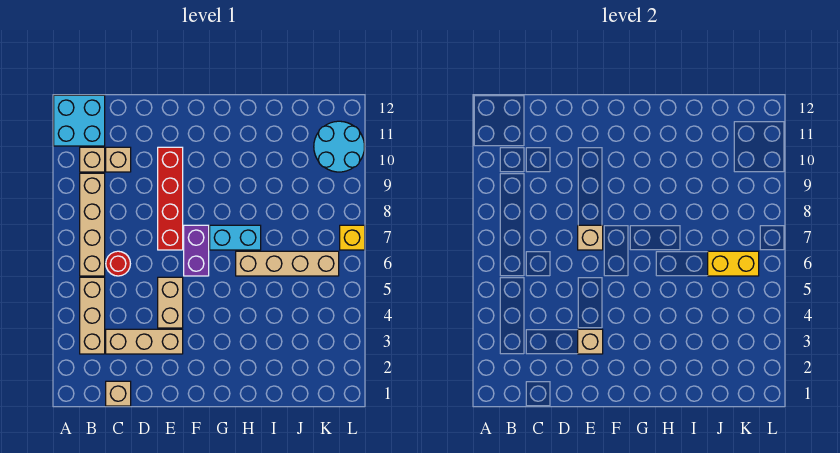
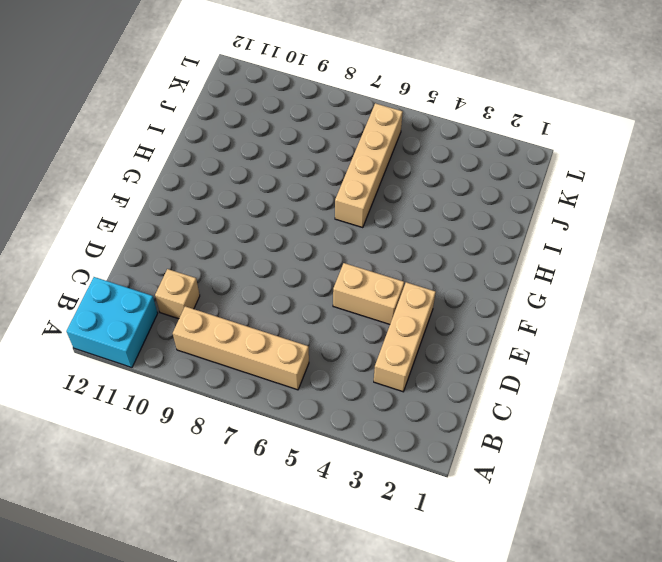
none -> tan brick B3:B5 level 1
none -> tan brick B10 level 1
none -> tan brick C1 level 1

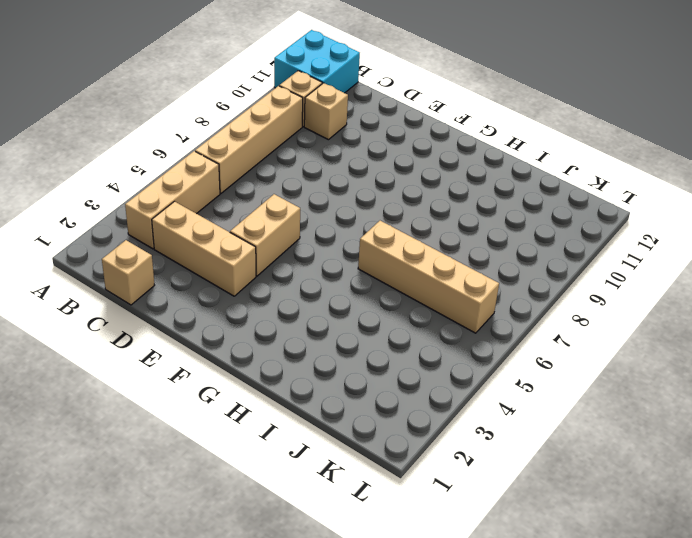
none -> red round brick C6 level 1
none -> red brick E7:E10 level 1
none -> purple brick F6:F7 level 1

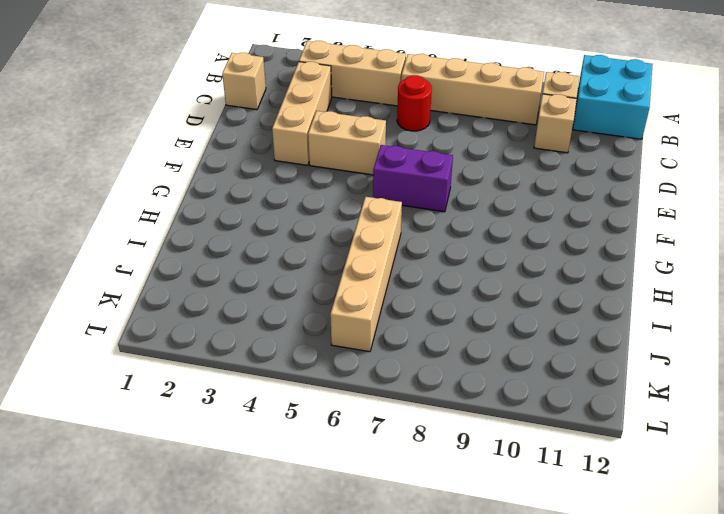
none -> red brick E7:E10 level 1
none -> cyan brick G7:H7 level 1
none -> cyan round brick K10:L11 level 1

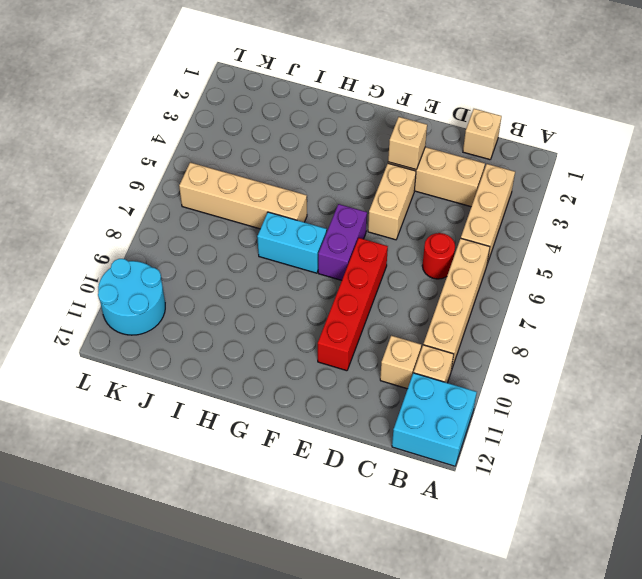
none -> yellow brick L7 level 1
none -> tan brick E7 level 2
none -> yellow brick J6:K6 level 2

